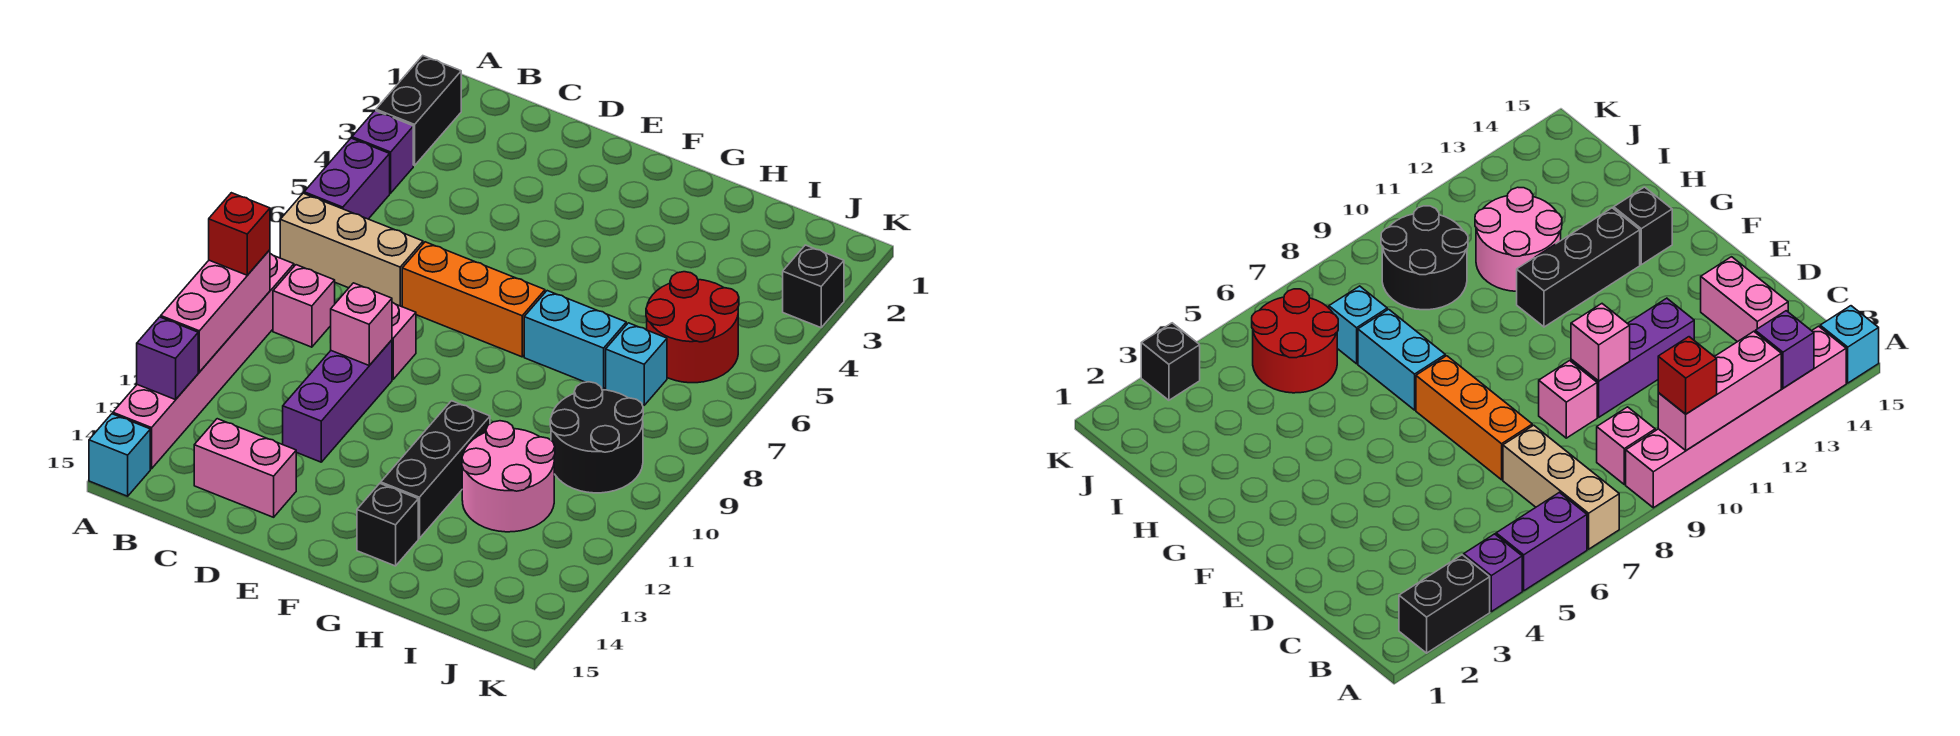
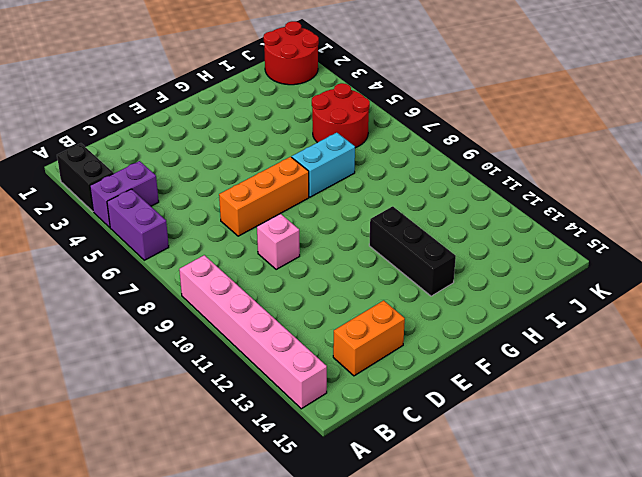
purple brick A4:B4 level 1 -> purple brick A4 level 1
orange brick C14:D14 level 1 -> pink brick C14:D14 level 1
red round brick J1:K2 level 1 -> none
none -> tan brick A7:C7 level 1
none -> cyan brick A15 level 1
none -> pink brick B9 level 1

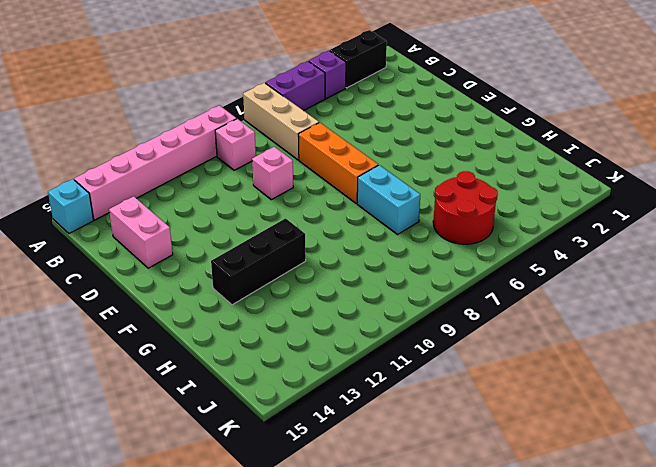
none -> purple brick D10:D12 level 1
none -> black brick G14 level 1
none -> pink round brick H11:I12 level 1

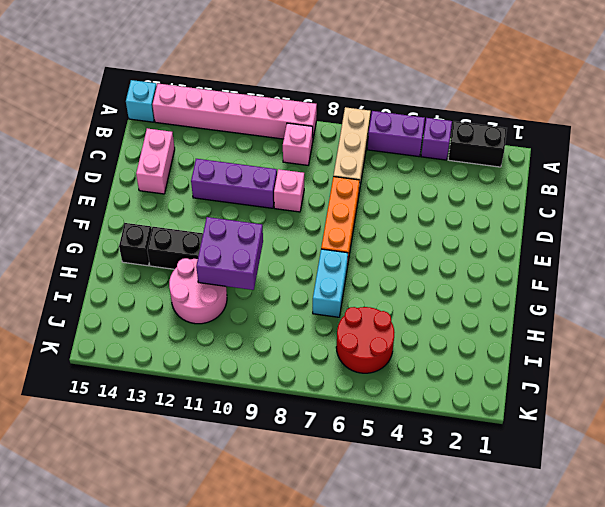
purple brick G10:H11 level 2 -> none
none -> cyan brick I7 level 1
none -> black round brick I9:J10 level 1
none -> black brick K3 level 1

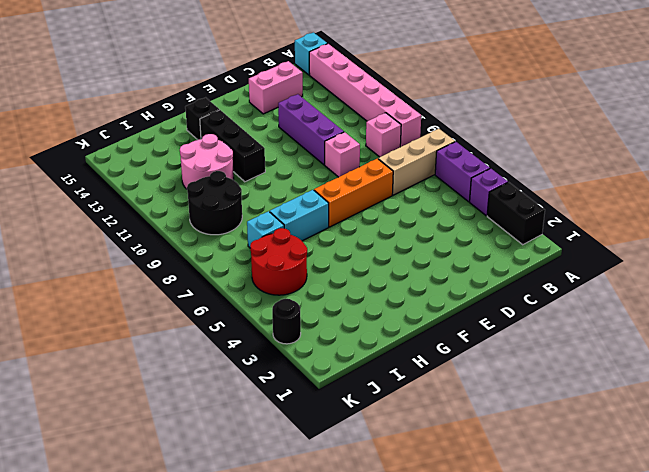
black round brick K3 level 1 -> black brick K3 level 1
none -> pink brick A10:A12 level 2
none -> purple brick A13 level 2
none -> pink brick D10 level 2

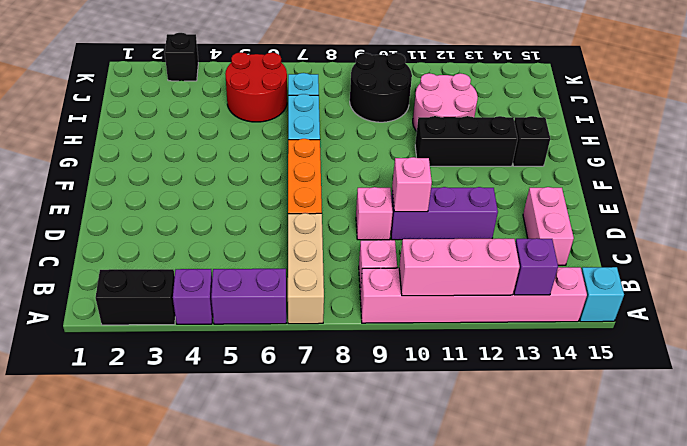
none -> red brick A10 level 3

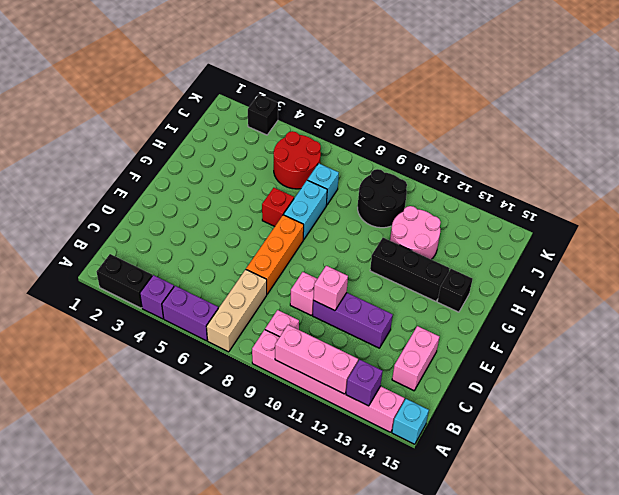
red brick G6 level 1 -> red brick A10 level 3

